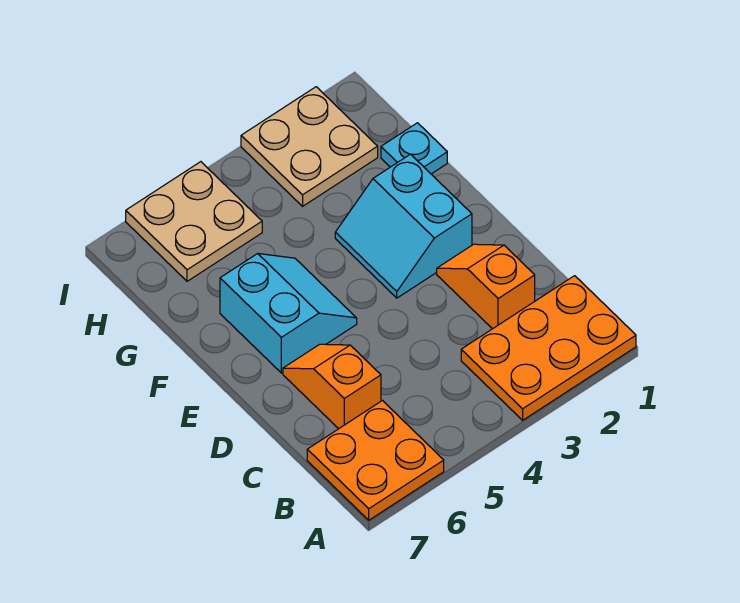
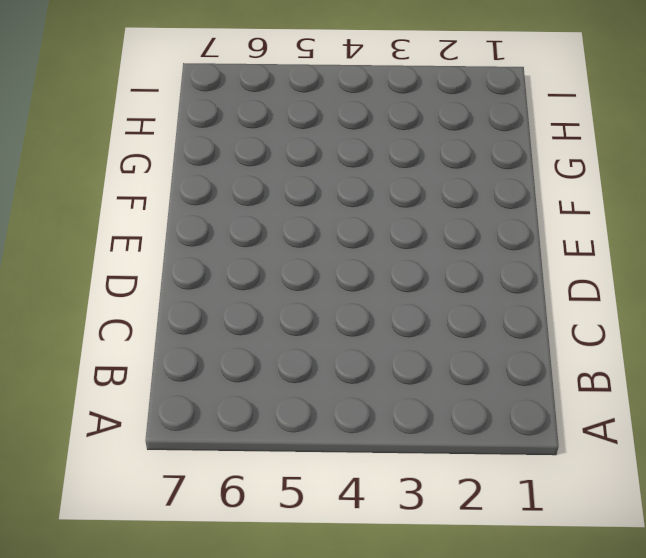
none -> orange plate A1:B3 level 1
none -> orange plate A6:B7 level 1

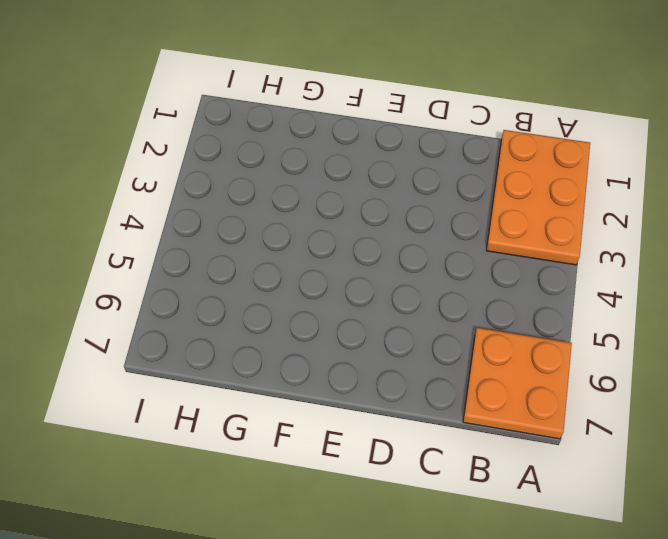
none -> orange slope C2:D2 level 1 top C
none -> orange slope C6:D6 level 1 top C

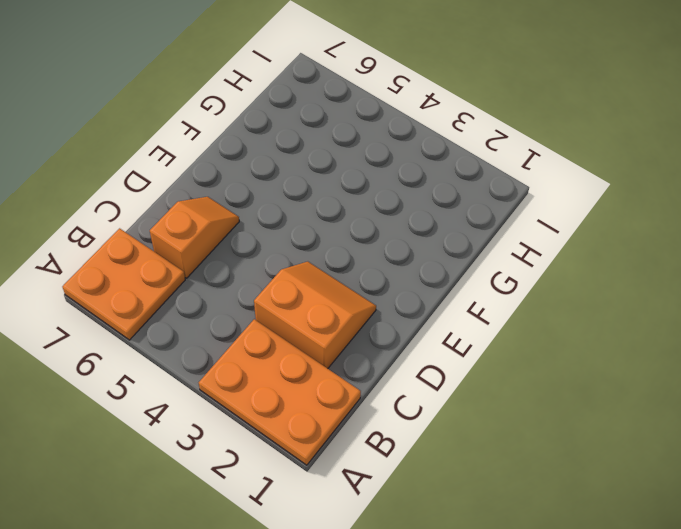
orange slope C2:D3 level 1 top C -> orange slope C2:D2 level 1 top C
none -> cyan slope E2:F3 level 1 top 2
none -> cyan slope E5:F6 level 1 top 6

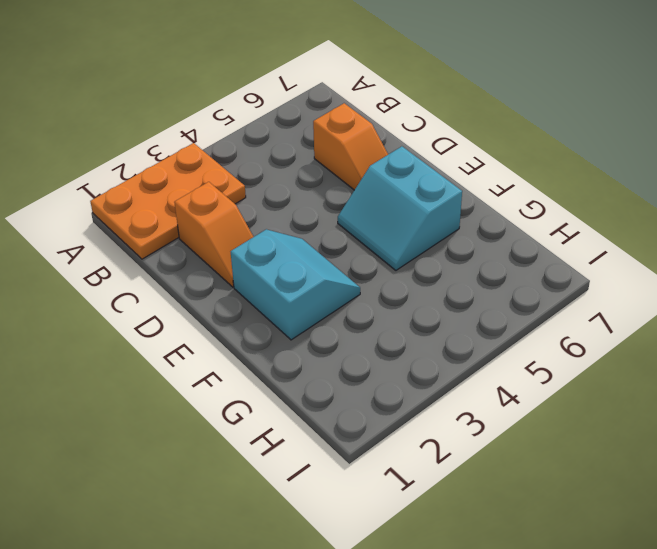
none -> orange plate A6:B7 level 1
none -> cyan plate G1 level 1

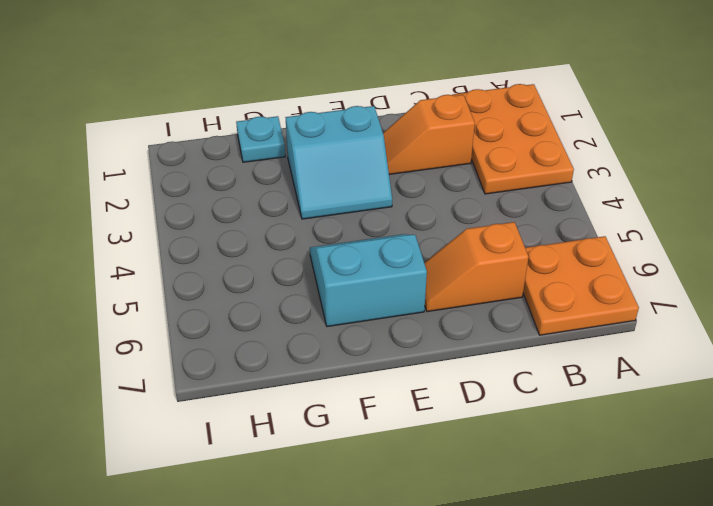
none -> tan plate H2:I3 level 1
none -> tan plate H5:I6 level 1

